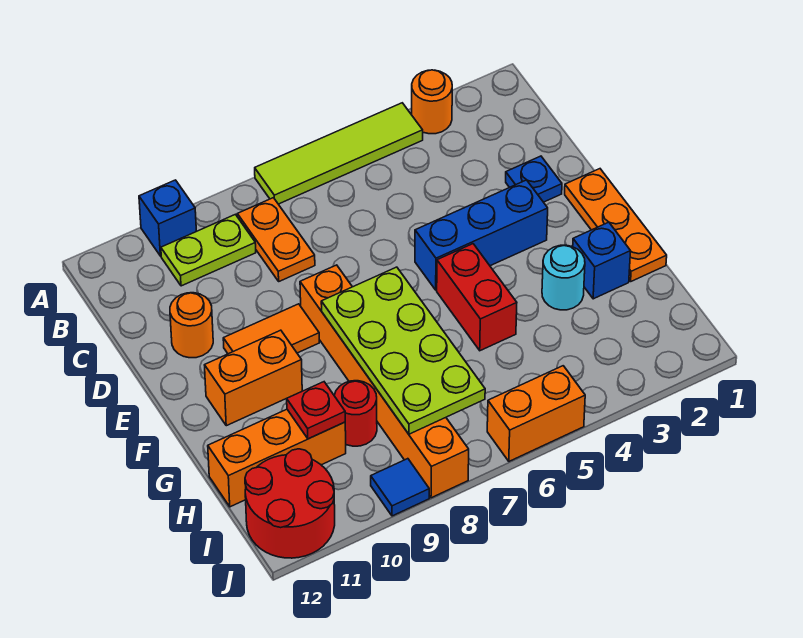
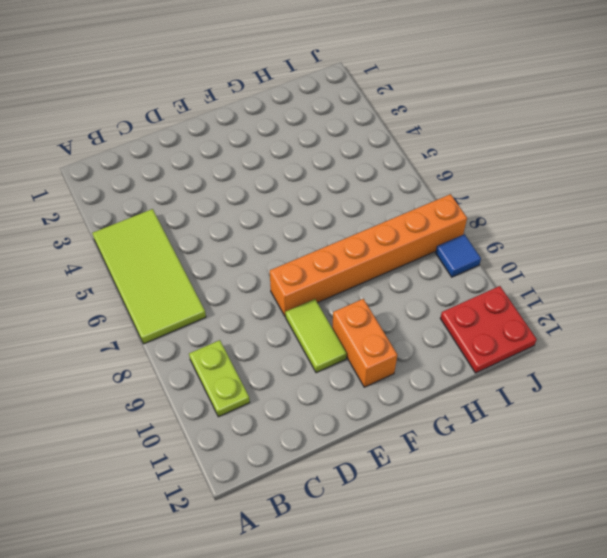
lime tile A4:B7 level 1 -> lime tile A4:A7 level 1
lime tile E9:E10 level 1 -> orange tile E9:E10 level 1
red plate I11:J12 level 1 -> red round brick I11:J12 level 1
none -> orange round brick A3 level 1
none -> blue brick A10 level 1
none -> orange plate B8:C8 level 1

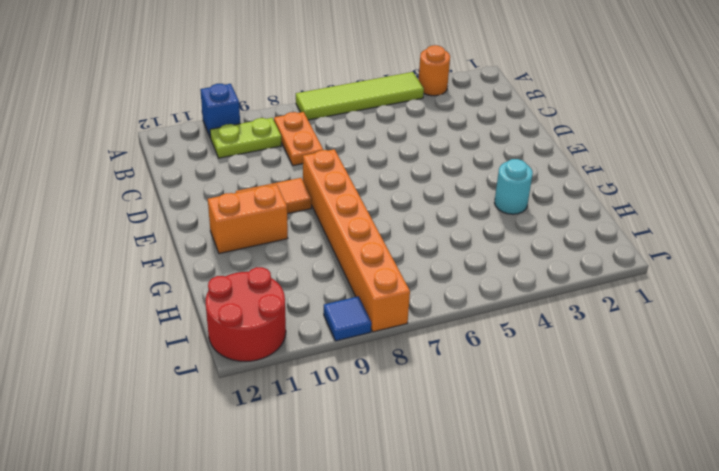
none -> blue plate D2 level 1
none -> orange round brick D11 level 1
none -> orange plate E1:G1 level 1

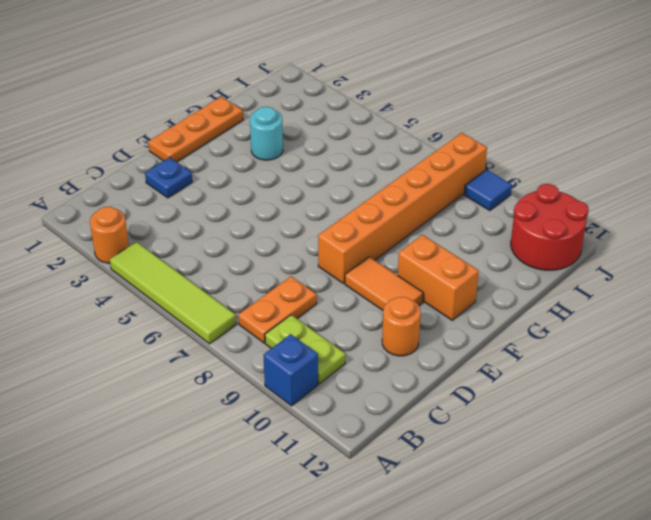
none -> blue brick E3:E5 level 1
none -> red brick F5:G5 level 1
none -> blue brick G2 level 1

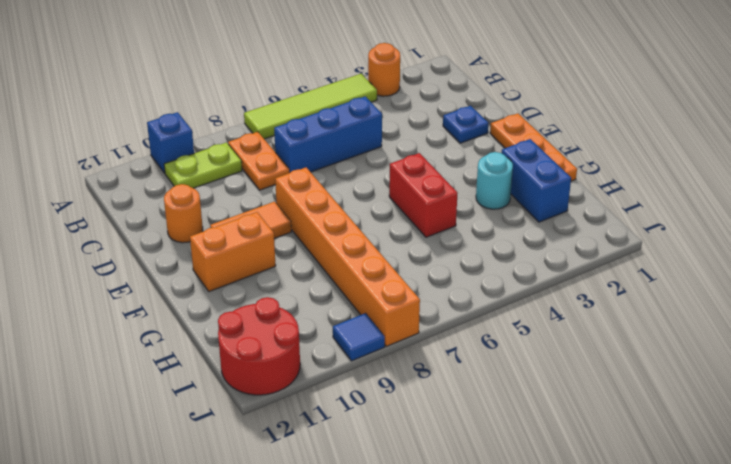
blue brick C5:C7 level 1 -> blue brick E3:E5 level 1
blue brick G2:H2 level 1 -> blue brick G2 level 1
none -> red round brick H9 level 1
none -> orange brick H10:H12 level 1
none -> orange brick J5:J6 level 1

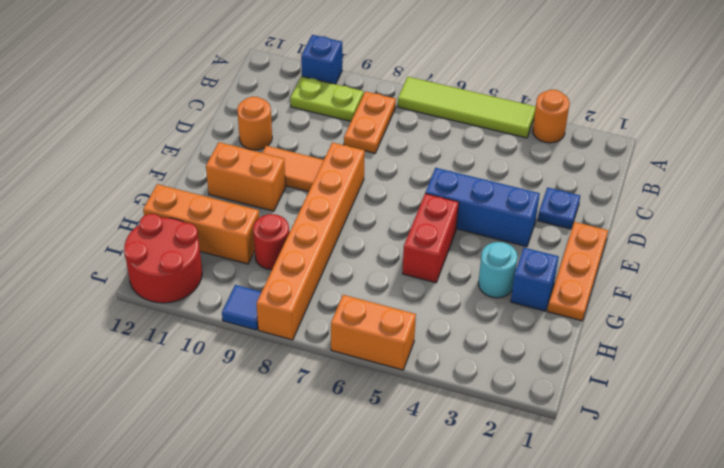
none -> lime plate F7:I8 level 2
none -> red plate H10 level 2

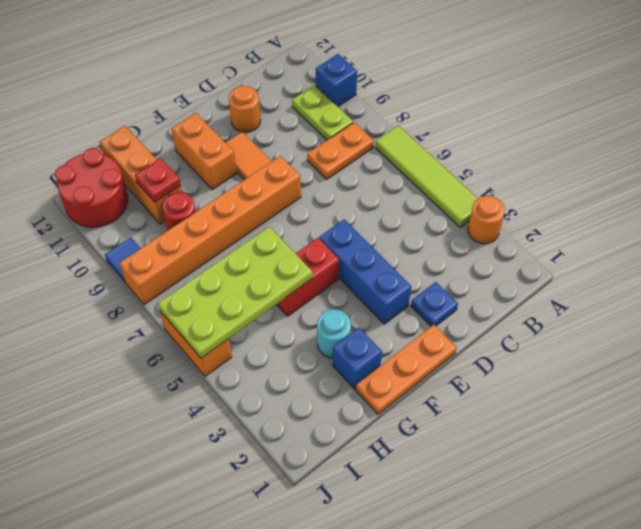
lime plate G5:J6 level 2 -> lime plate F7:I8 level 2

